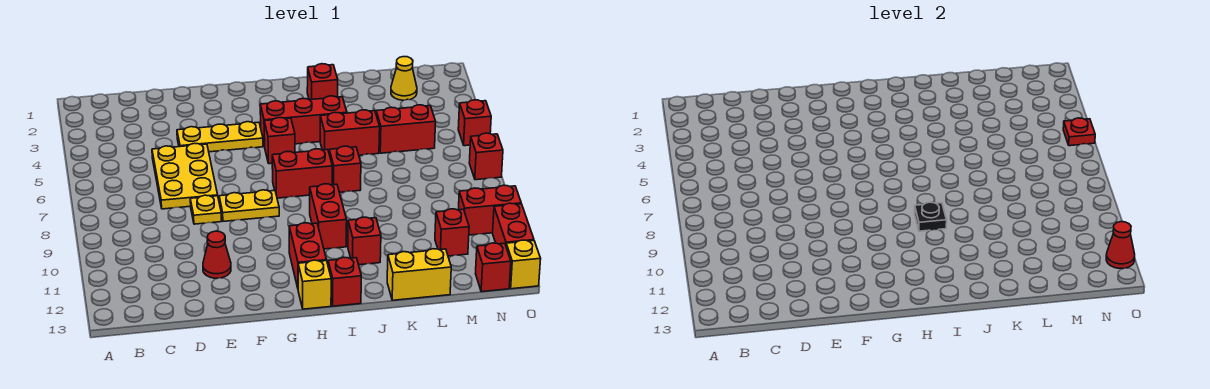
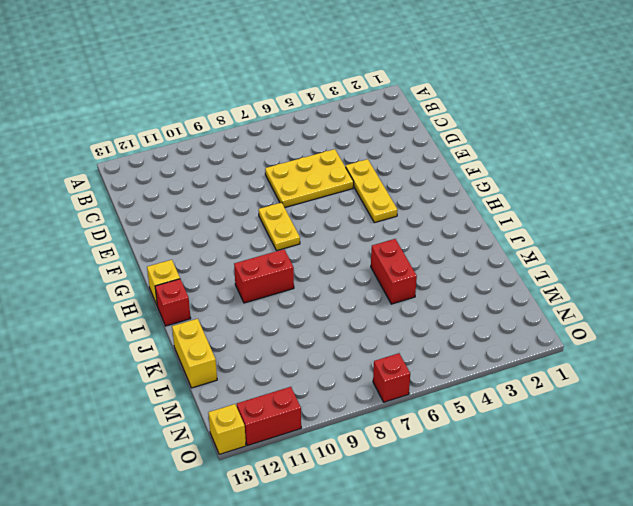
none -> yellow plate E8 level 1
none -> red cone E11 level 1
none -> red brick H4:J4 level 1

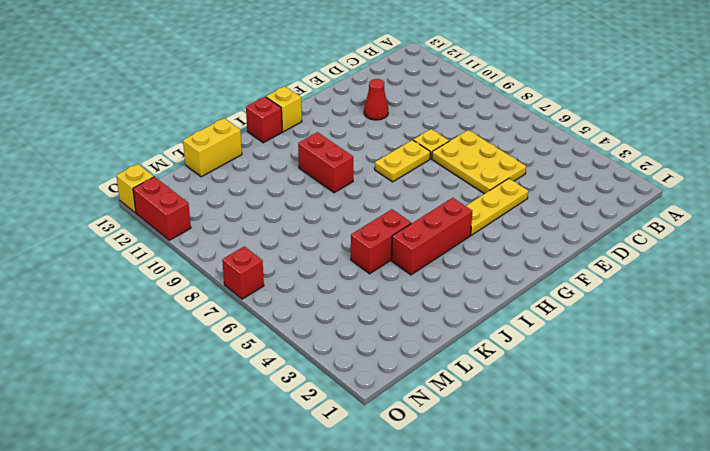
none -> red brick H5 level 1
none -> red brick H7:I7 level 1
none -> red brick H11:H12 level 1

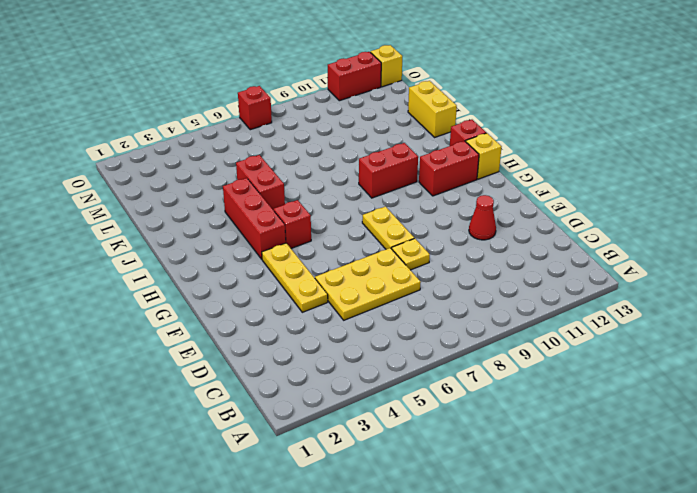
none -> red brick H7:I7 level 1
none -> red brick J2 level 1
none -> red brick J7 level 1

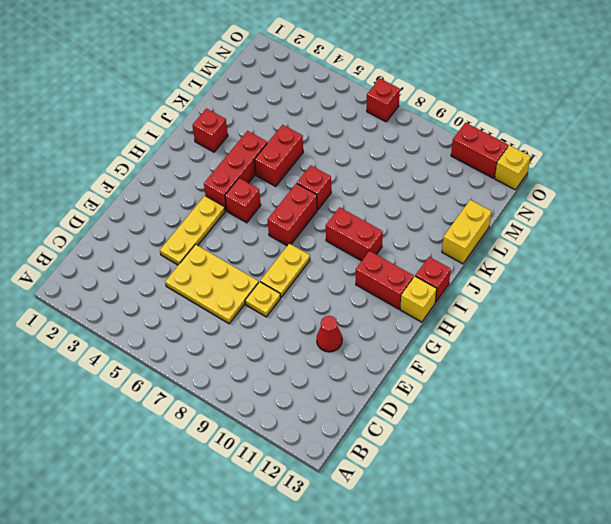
none -> red brick J11 level 1
none -> red brick L5:M5 level 1
none -> yellow cone M2 level 1

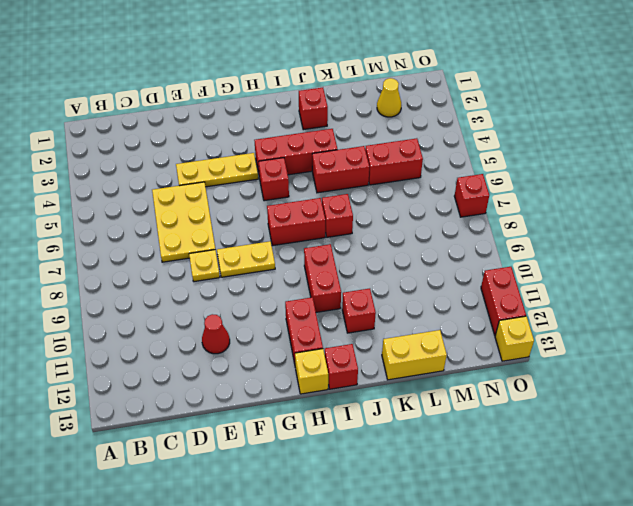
none -> red brick M11 level 1
none -> red brick N10:O10 level 1
none -> red brick N13 level 1

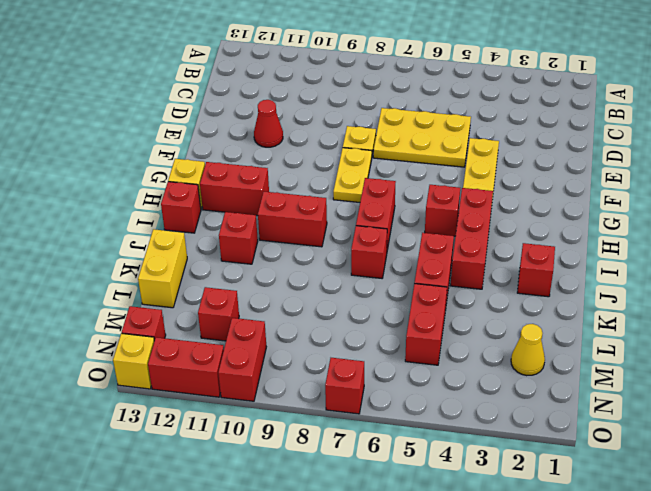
none -> red brick O5 level 1
none -> black plate I9 level 2
none -> red plate O5 level 2

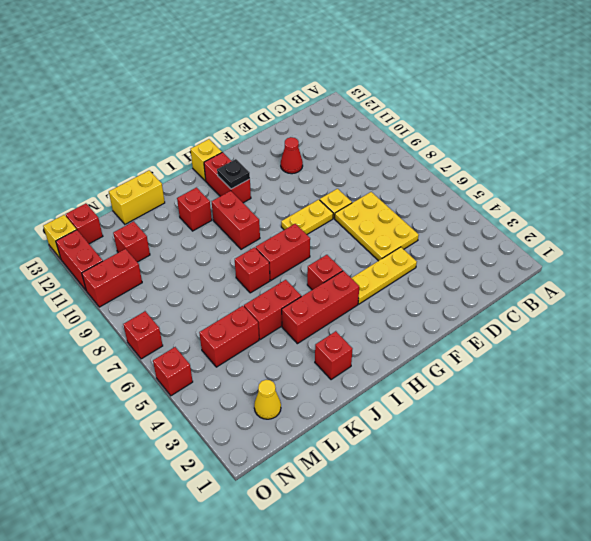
black plate H11 level 2 -> black plate I9 level 2
none -> red brick I13 level 1
none -> red plate O5 level 2
none -> red cone O12 level 2

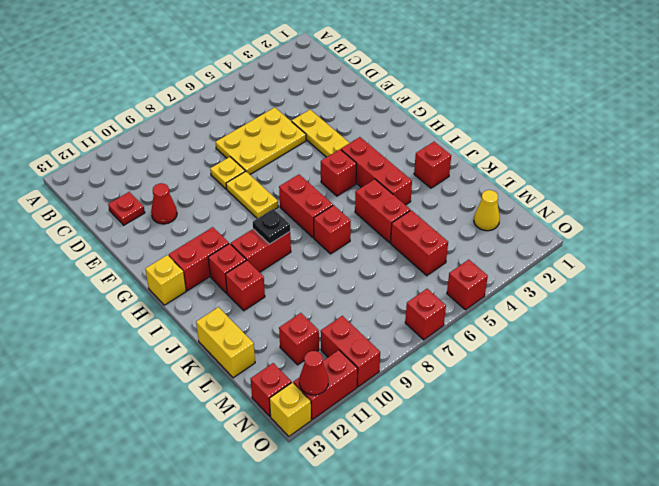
red plate D12 level 1 -> red plate O5 level 2
red brick I11 level 1 -> red brick I13 level 1

